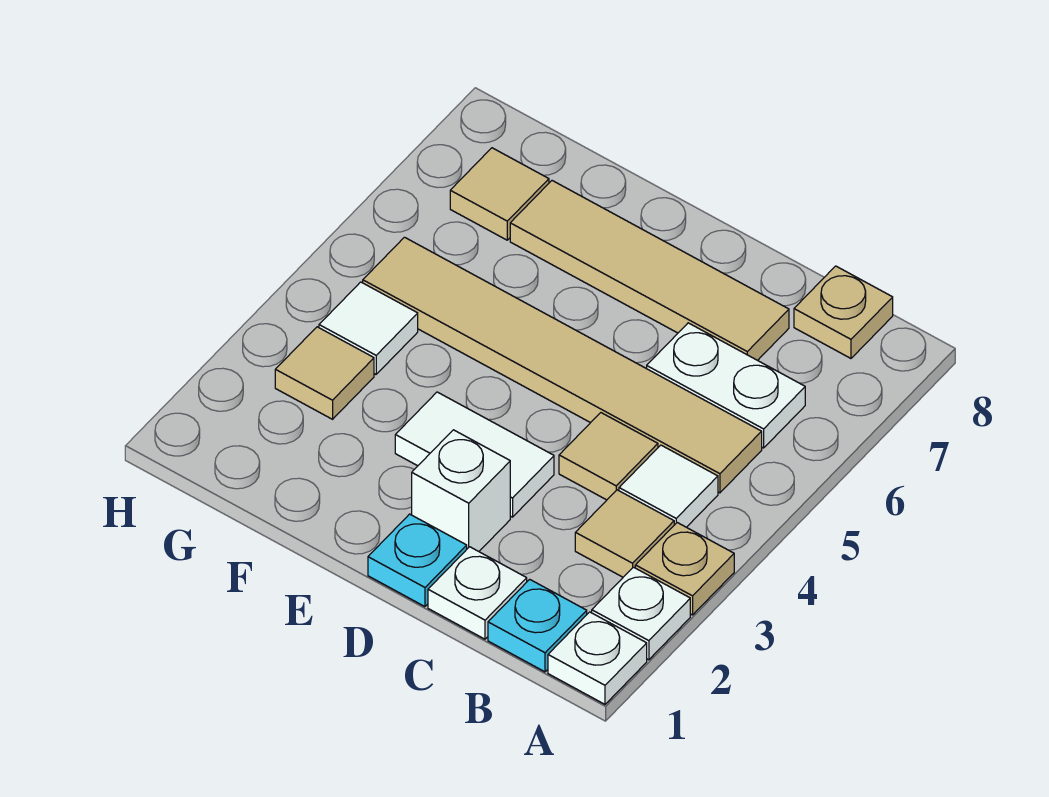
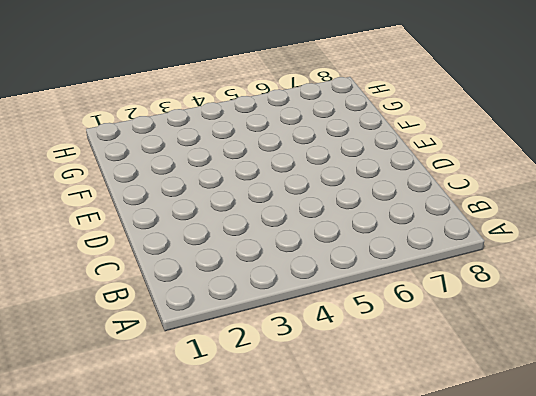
none -> white plate A1 level 1
none -> white plate A2 level 1
none -> tan plate A3 level 1

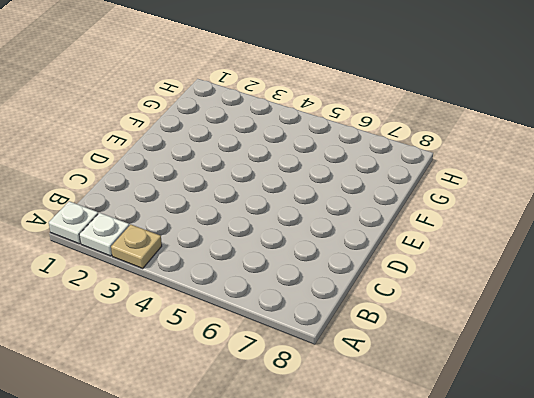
none -> cyan plate B1 level 1
none -> tan tile B3 level 1
none -> white tile B4 level 1

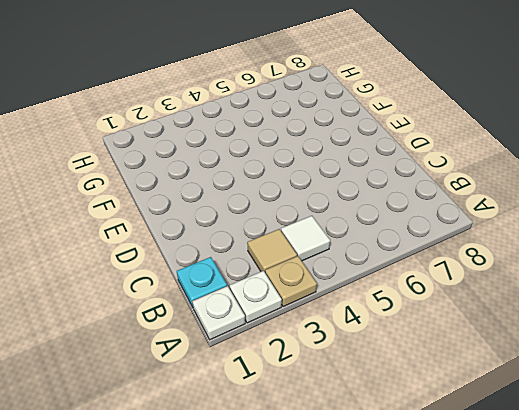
none -> tan tile B5:G5 level 1
none -> white plate B6:C6 level 1
none -> tan plate B8 level 1

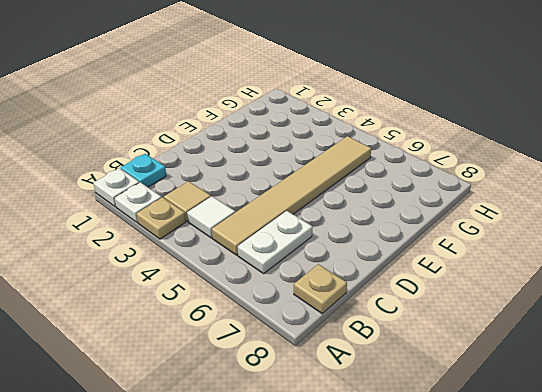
none -> white plate C1 level 1
none -> tan tile C4 level 1
none -> tan tile C7:F7 level 1

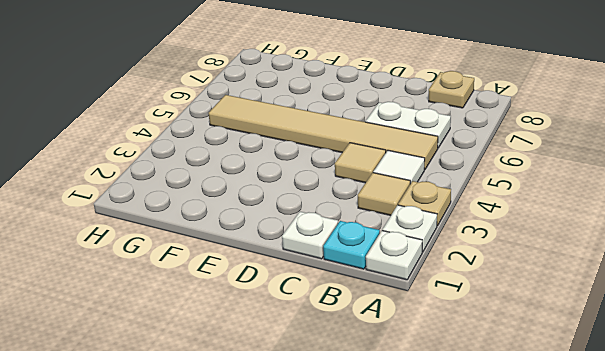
none -> tan tile C7:F7 level 1
none -> cyan plate D1 level 1
none -> white brick D2 level 1

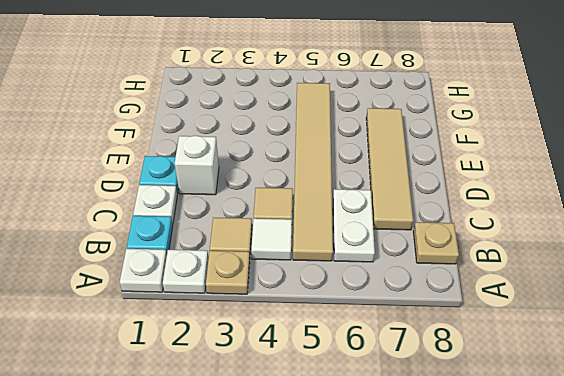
none -> white tile D3:E3 level 1
none -> tan tile G3 level 1
none -> white tile G4 level 1

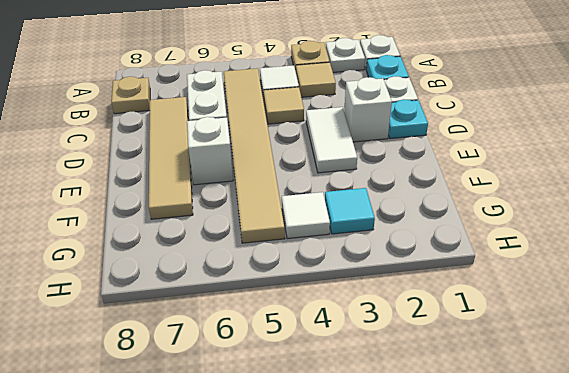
white brick E6 level 1 -> none
cyan tile G3 level 1 -> tan tile G3 level 1
none -> tan tile G7 level 1

